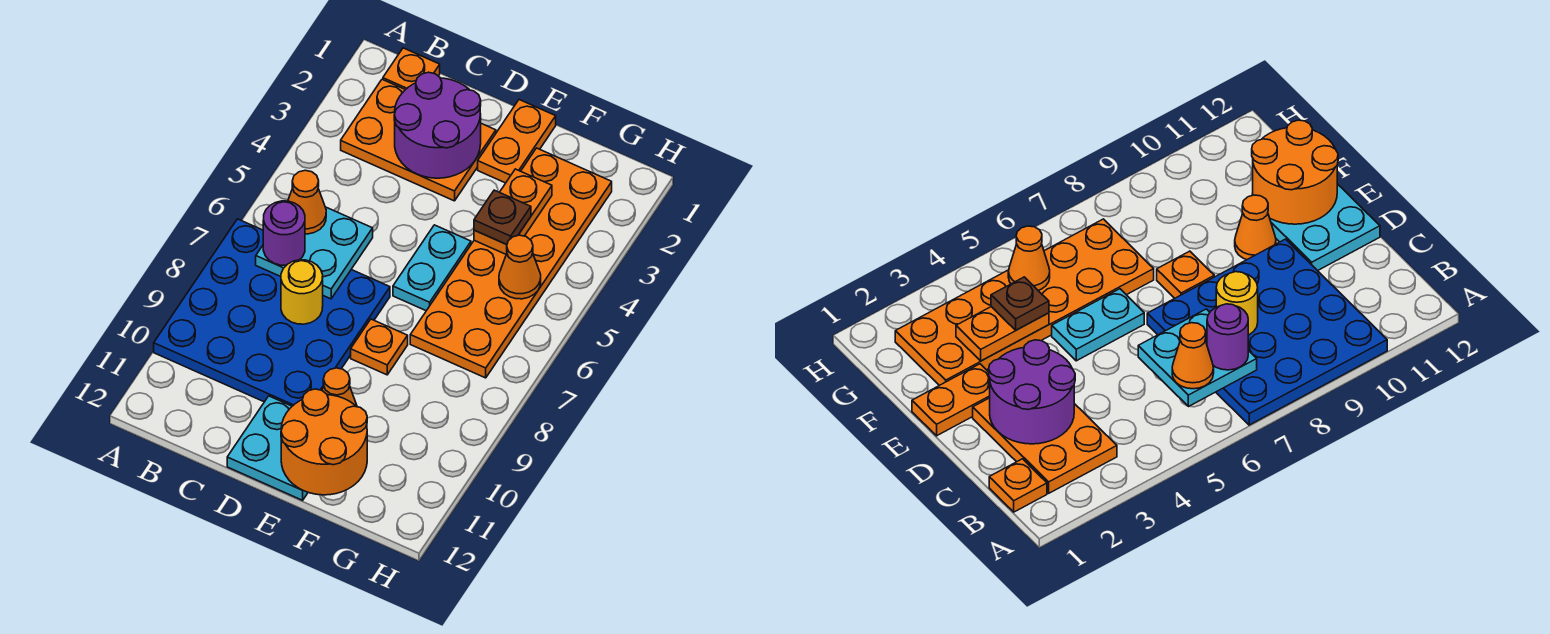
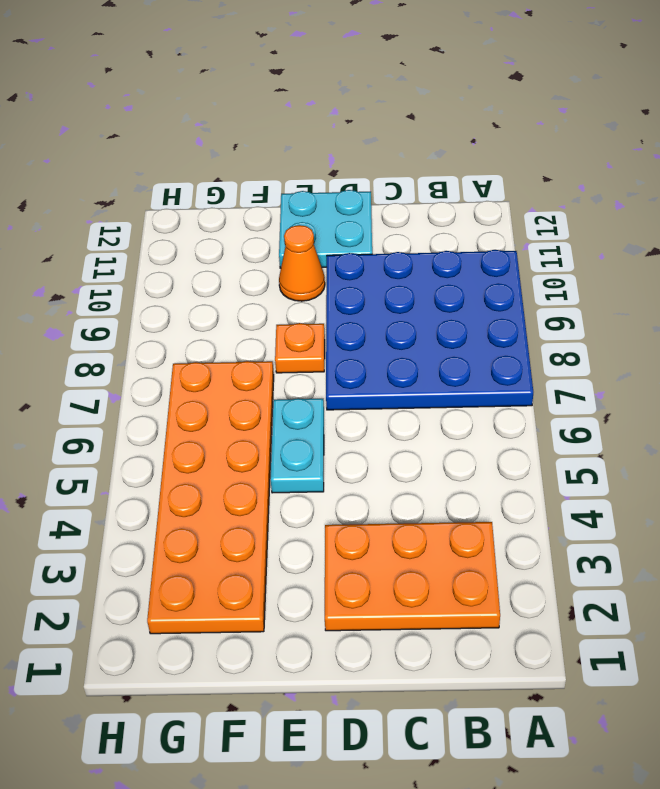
none -> orange plate B1 level 1
none -> orange plate E1:E2 level 1
none -> cyan plate B6:C7 level 2

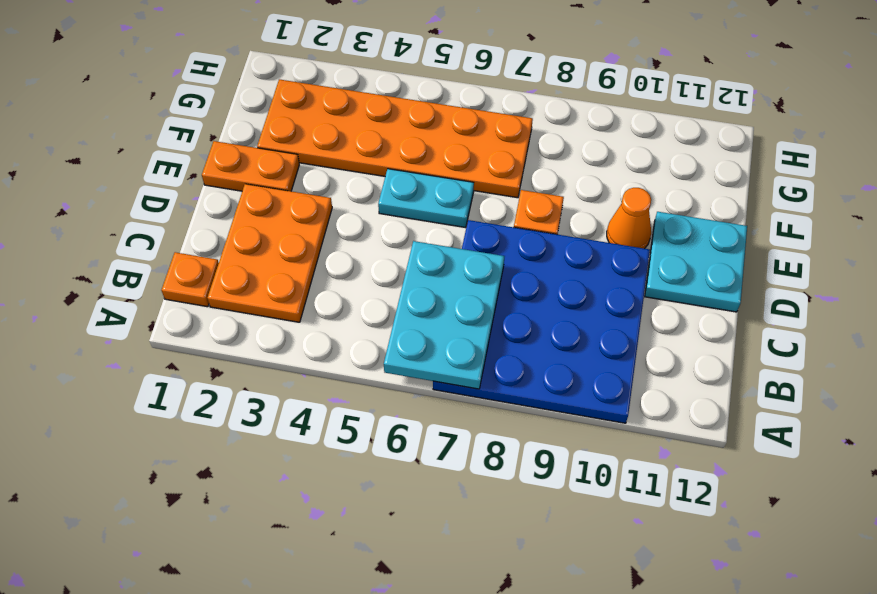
cyan plate A6:C7 level 2 -> cyan plate B6:C7 level 2
none -> purple round brick C2:D3 level 2
none -> yellow round brick C8 level 2
none -> orange round brick E11:F12 level 2

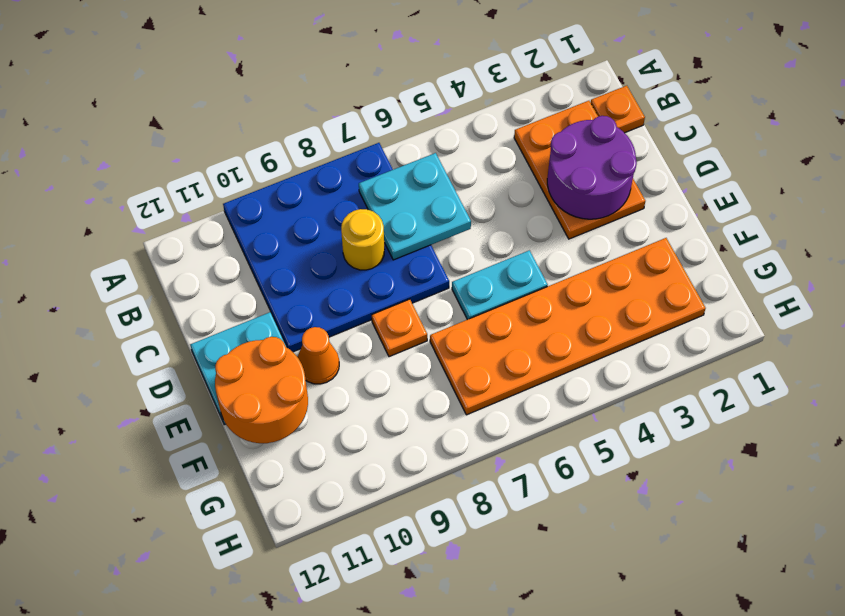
none -> orange plate E1:E2 level 1
none -> orange plate F3:F4 level 2
none -> orange cone G5 level 2

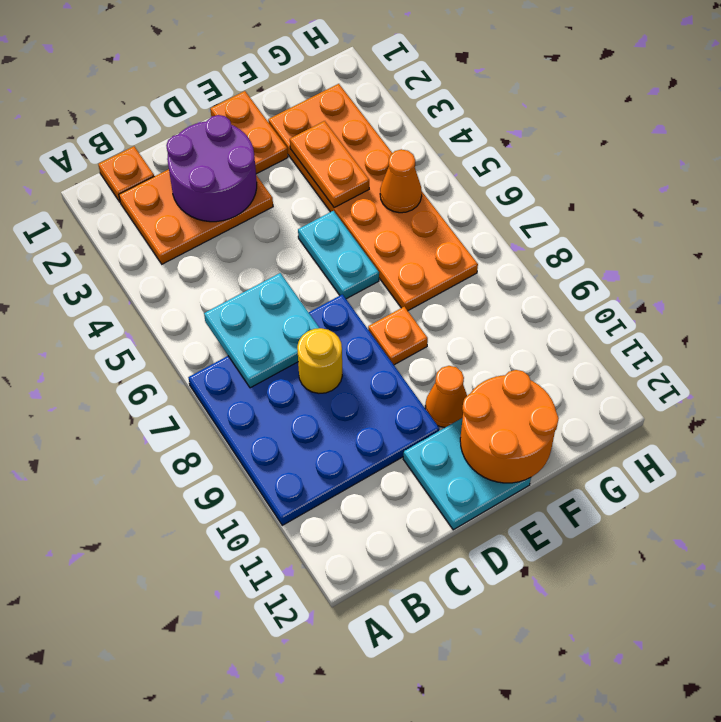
none -> orange cone B6 level 3
none -> purple round brick B7 level 3
none -> brown plate F4 level 3

